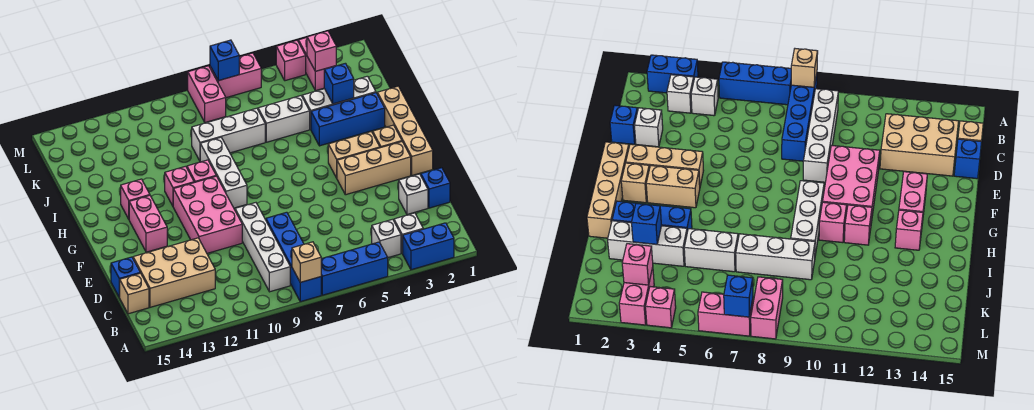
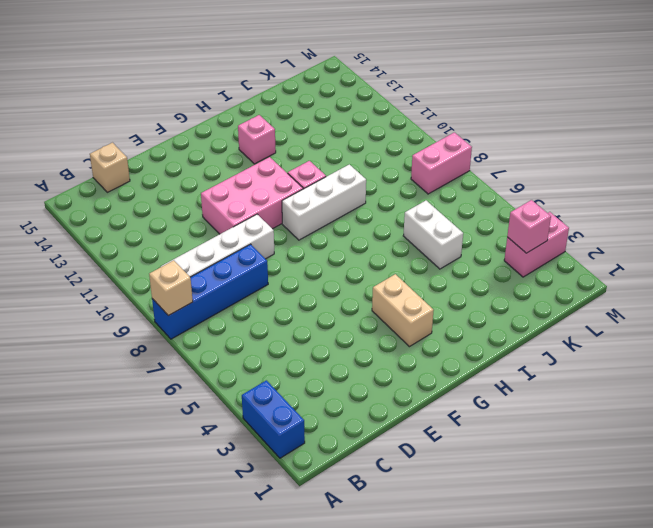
none -> blue brick A5:A7 level 1
none -> white brick B3 level 1
none -> white brick B4 level 1
none -> tan brick C12:D14 level 1

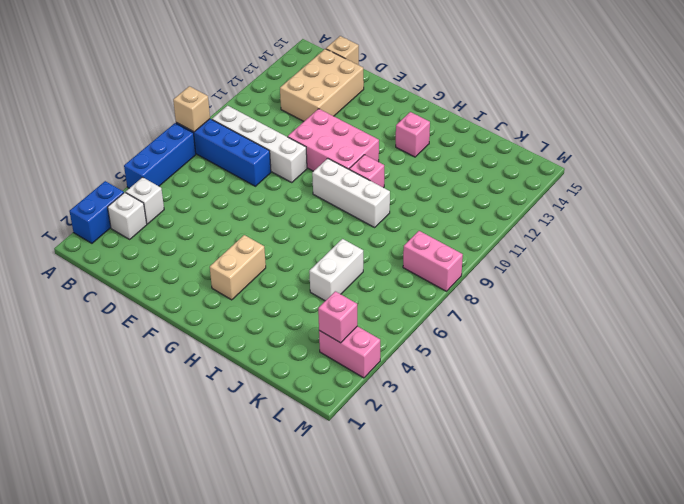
none -> blue brick D1 level 1
none -> white brick D2 level 1
none -> blue brick D15 level 1
none -> tan brick F1:I1 level 1

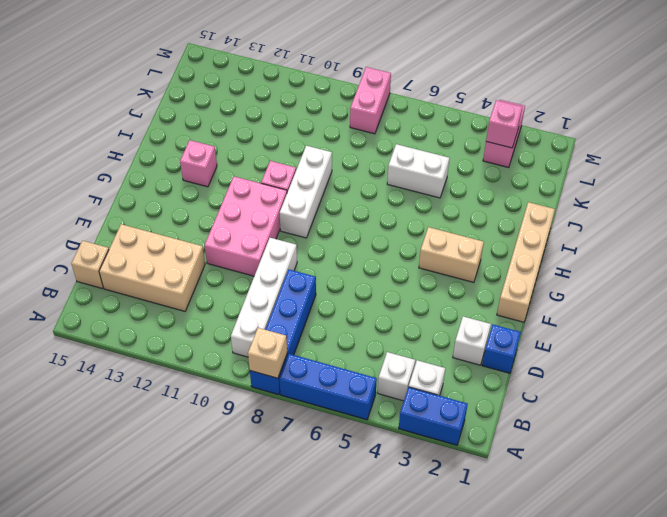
none -> blue brick D15 level 1
none -> tan brick F2:F4 level 1
none -> pink brick F13:G13 level 1
none -> tan brick G2 level 1

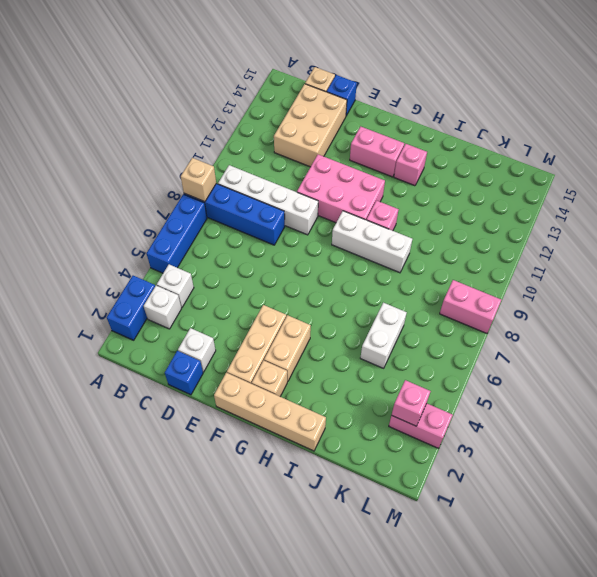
none -> pink brick H11 level 1
none -> blue brick I2:I4 level 1
none -> white brick J2:J4 level 1
none -> white brick J7:J9 level 1

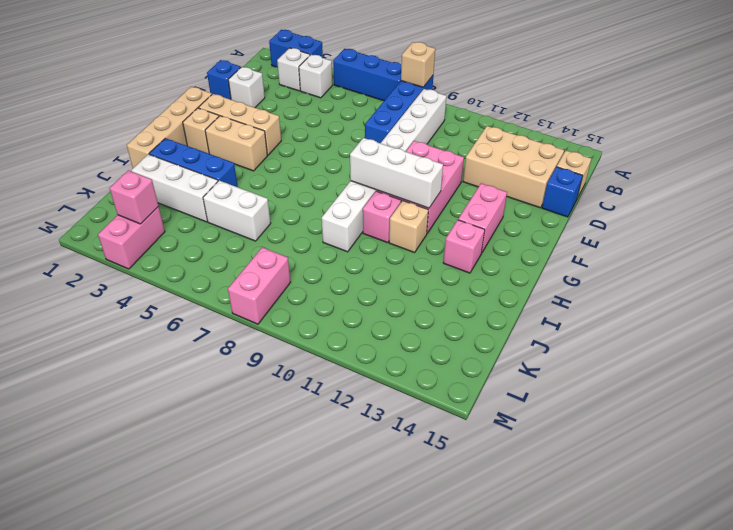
white brick G9:G11 level 2 -> white brick J7:J9 level 1
tan brick H11 level 1 -> pink brick H11 level 1
none -> pink brick M4 level 1
none -> pink brick M6:M7 level 1
none -> blue brick J3 level 2
none -> blue brick M7 level 2

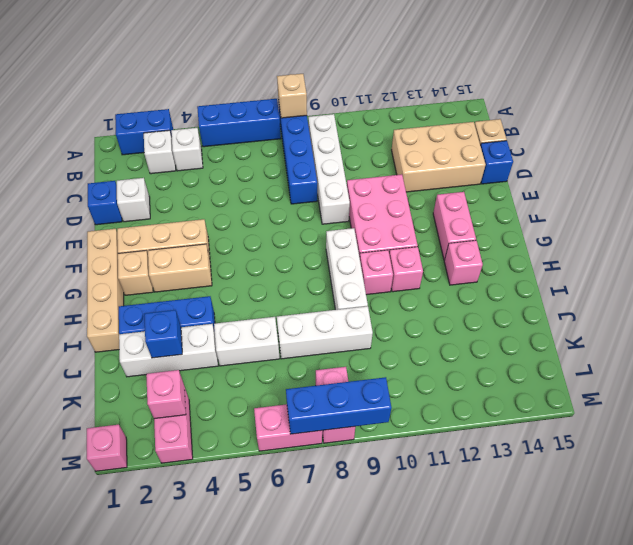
pink brick M1 level 1 -> pink brick M4 level 1
blue brick M7:M9 level 2 -> blue brick M7 level 2

